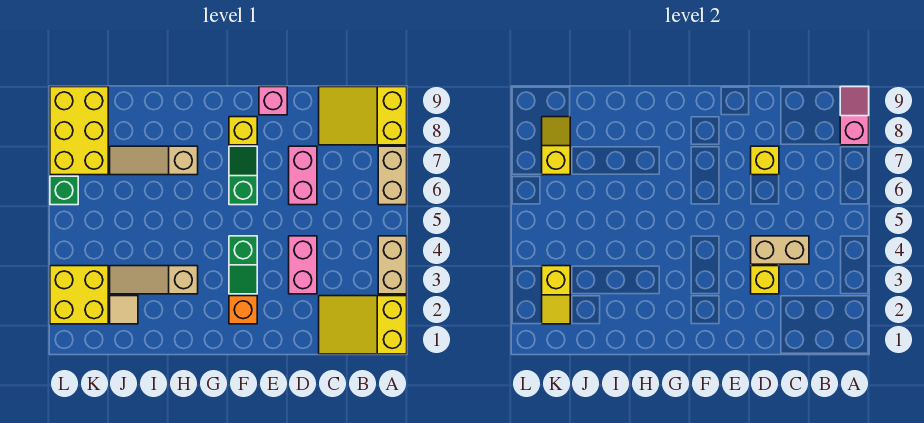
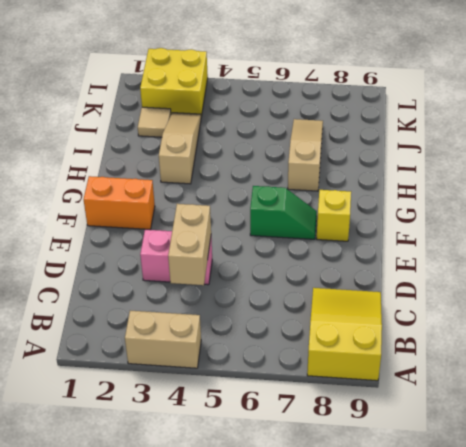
orange brick F1:F2 level 1 -> orange brick F2 level 1
none -> yellow slope A1:C2 level 1 top A
none -> tan brick A6:A7 level 1
none -> pink brick D6:D7 level 1

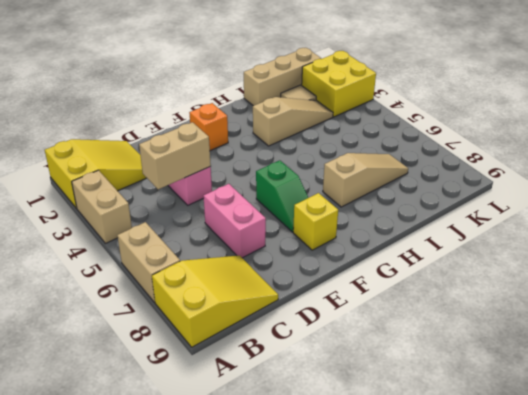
tan brick I1:K1 level 1 -> none
none -> pink brick E9 level 1
none -> green slope F3:F4 level 1 top 4
none -> yellow brick K7:L9 level 1

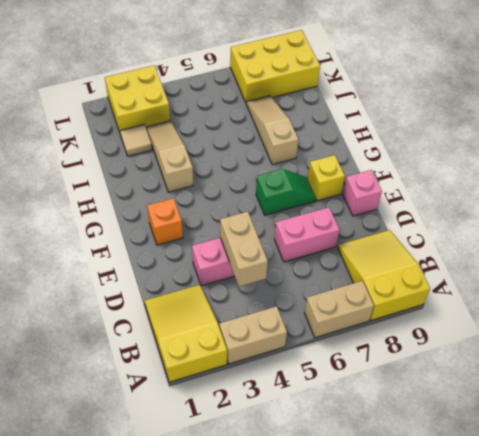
none -> green slope F3:F4 level 1 top 4
none -> green brick L6 level 1
none -> pink slope A8:A9 level 2 top 8

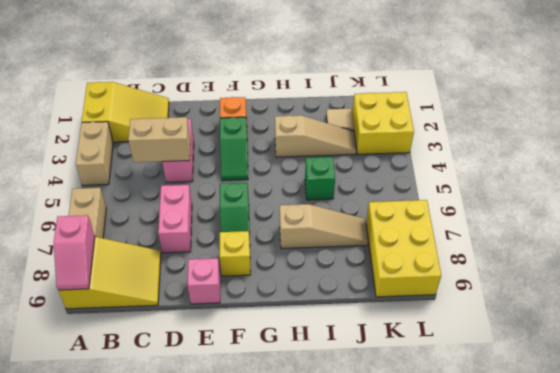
green slope F3:F4 level 1 top 3 -> green slope F3:F4 level 1 top 4
green brick I5 level 1 -> green brick L6 level 1
none -> yellow brick D3 level 2
none -> yellow brick D7 level 2
none -> yellow slope K2:K3 level 2 top 3

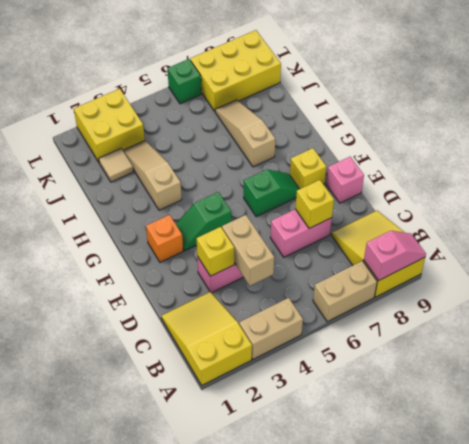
none -> yellow slope K2:K3 level 2 top 3
none -> yellow slope K7:K8 level 2 top 7

